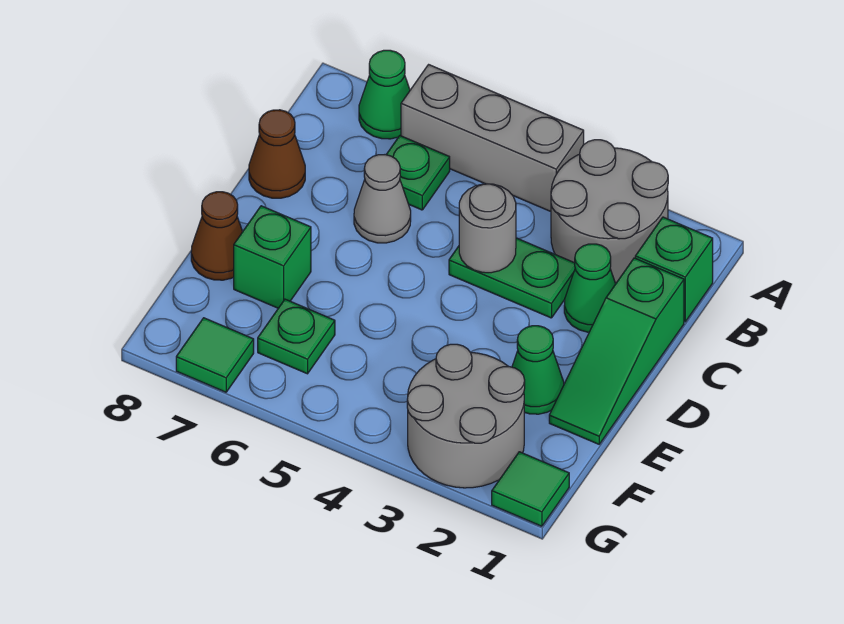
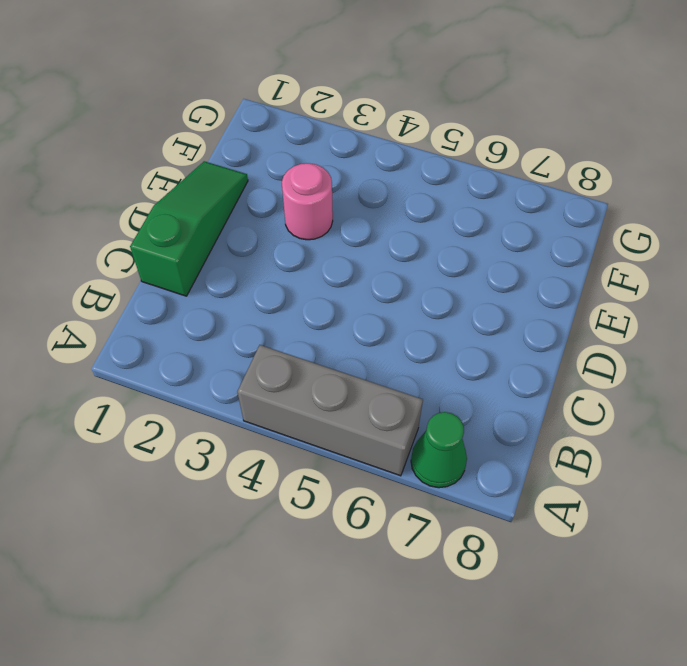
pink round brick E3 level 1 -> none
none -> grey round brick A2:B3 level 1
none -> green brick B1 level 1
none -> green plate B6 level 1

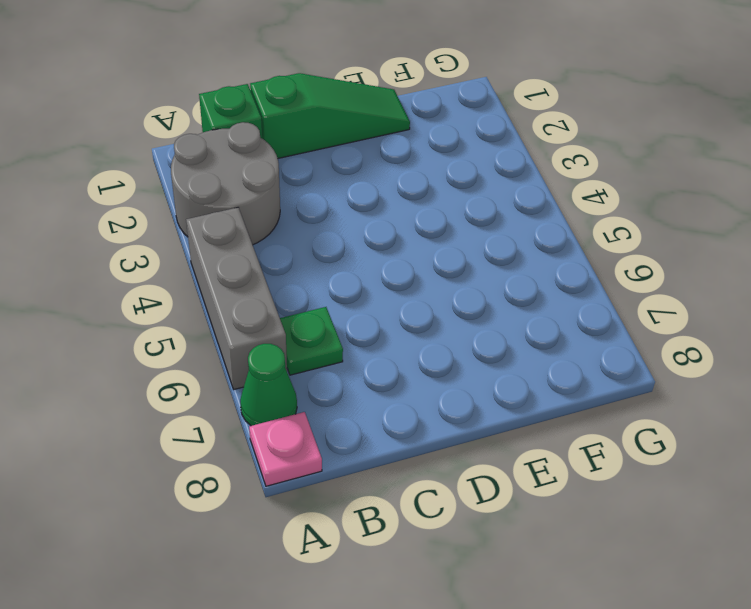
pink plate A8 level 1 -> none
none -> green cone C2 level 1
none -> green plate C3:C4 level 1
none -> grey cone C6 level 1

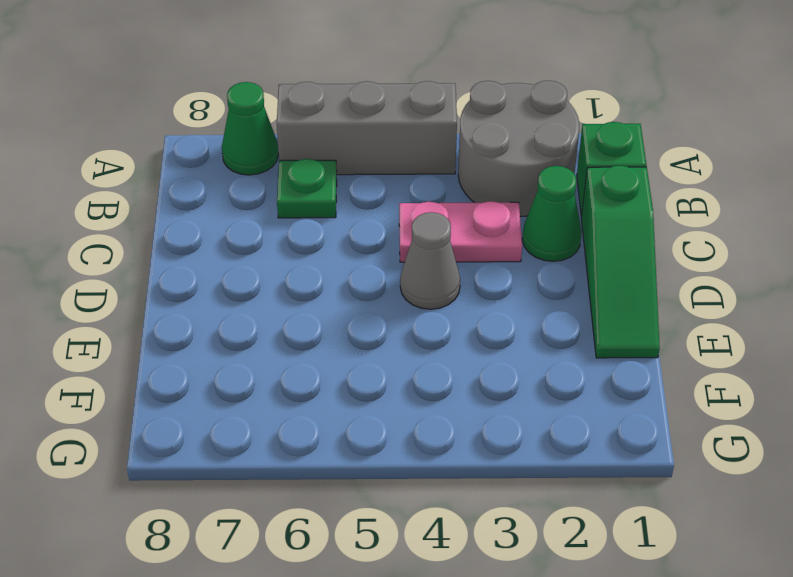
pink plate C3:C4 level 1 -> green plate C3:C4 level 1
grey cone D4 level 1 -> grey cone C6 level 1
none -> brown cone C8 level 1
none -> green cone E2 level 1
none -> green brick E7 level 1

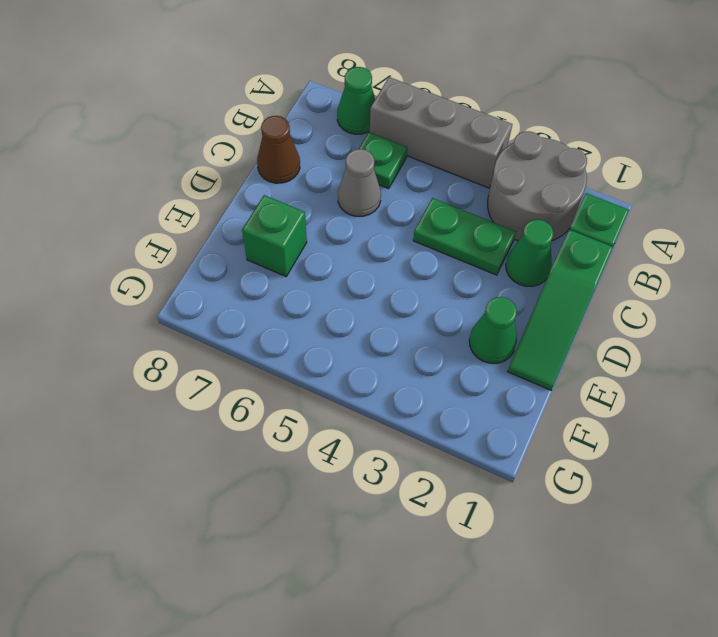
none -> brown cone E8 level 1
none -> grey round brick F2:G3 level 1
none -> green plate F6 level 1

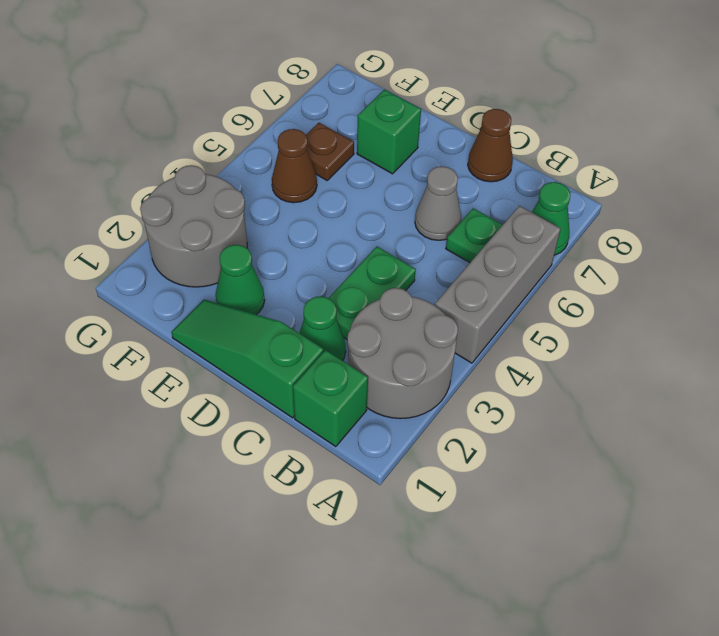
brown cone F5 level 1 -> brown cone E8 level 1
brown plate F6 level 1 -> green plate F6 level 1
none -> green tile G1 level 1
none -> green tile G7 level 1
none -> grey round brick C4 level 2

